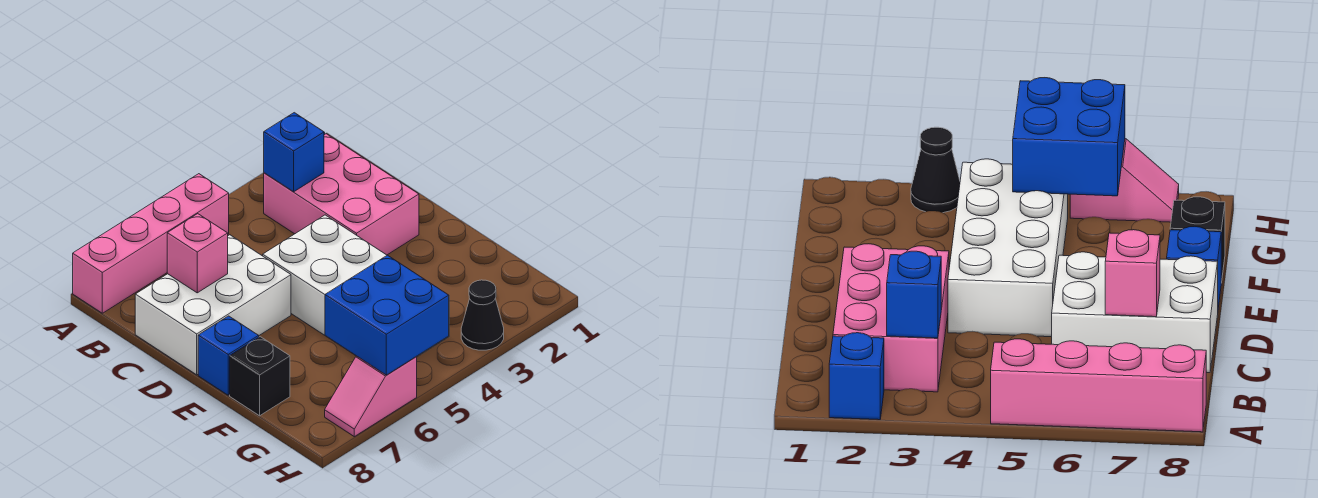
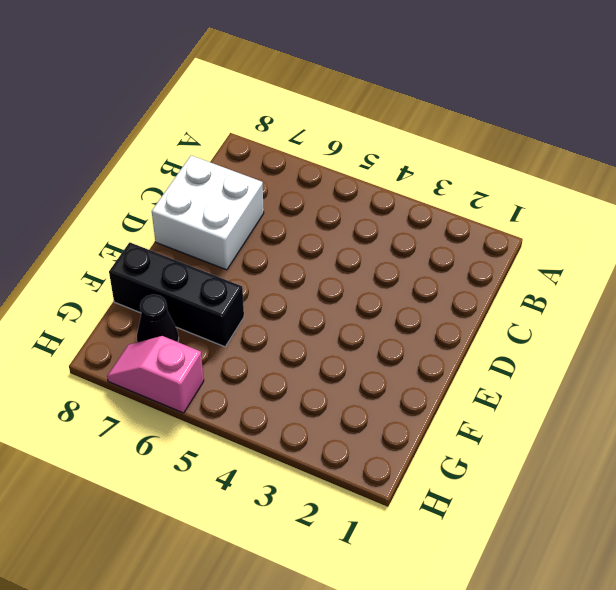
white brick C7:D8 level 1 -> white brick C6:D8 level 1
black brick F6:F8 level 1 -> black brick F8 level 1
black cone G7 level 1 -> black cone H3 level 1
none -> blue brick A2 level 1
none -> pink brick A5:A8 level 1
none -> pink brick B2:D3 level 1

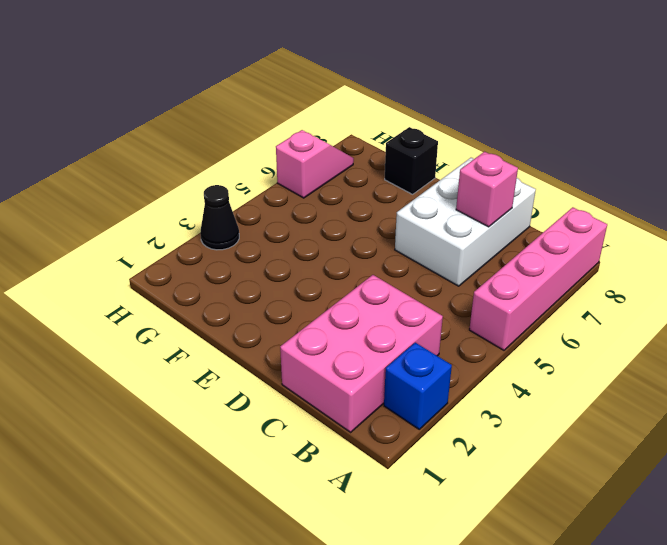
pink brick B1:C3 level 1 -> pink brick B2:D3 level 1
none -> white brick D4:G5 level 1
none -> blue brick E8 level 1
none -> blue brick B3 level 2

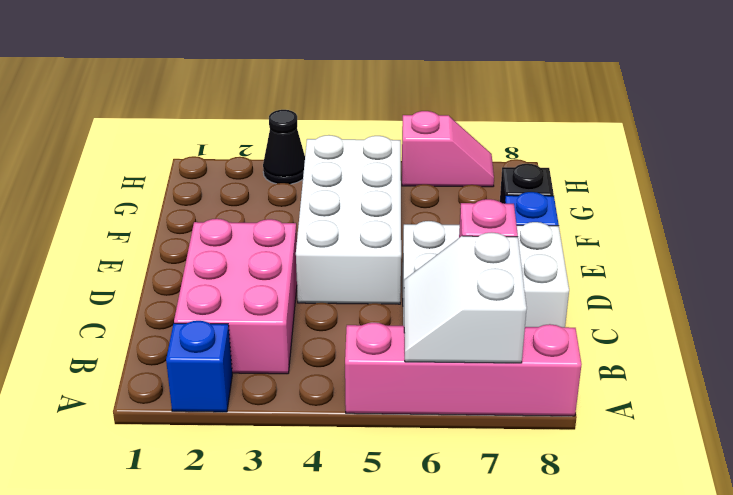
white slope A6:B7 level 2 top 7 -> none
none -> blue brick B3 level 2
none -> blue brick G5:H6 level 2

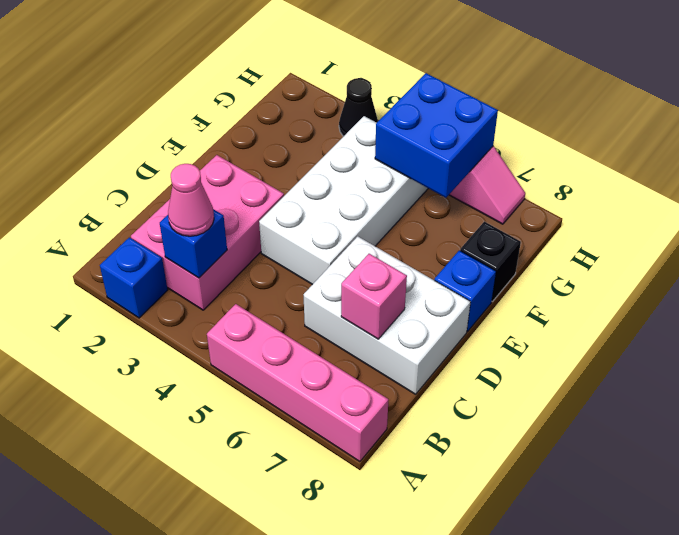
pink cone B3 level 3 -> none

